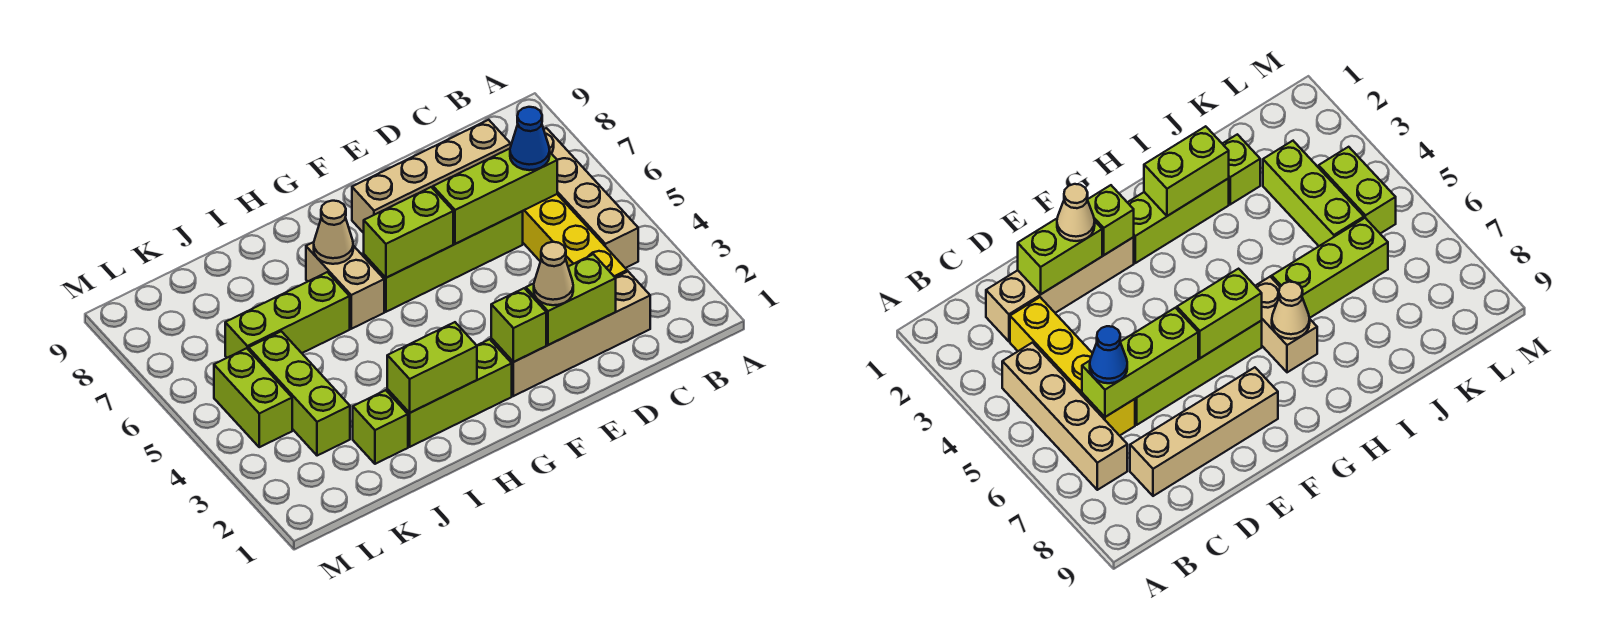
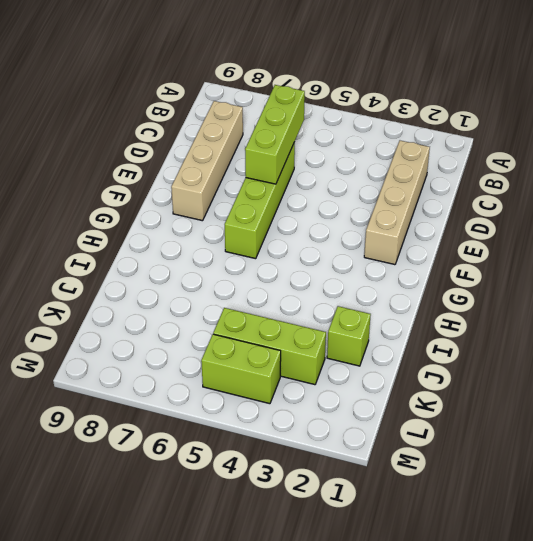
none -> tan brick B4:B7 level 1
none -> yellow brick C3:C6 level 1
none -> lime brick G2:I2 level 1

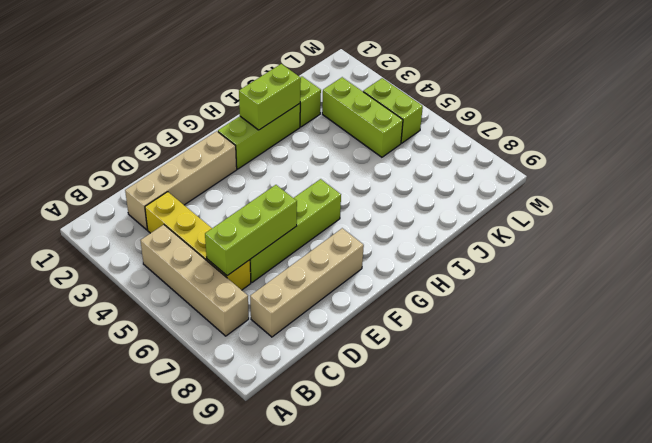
none -> tan brick H6:H7 level 1
none -> lime brick I6:K6 level 1
none -> lime brick D2:E2 level 2

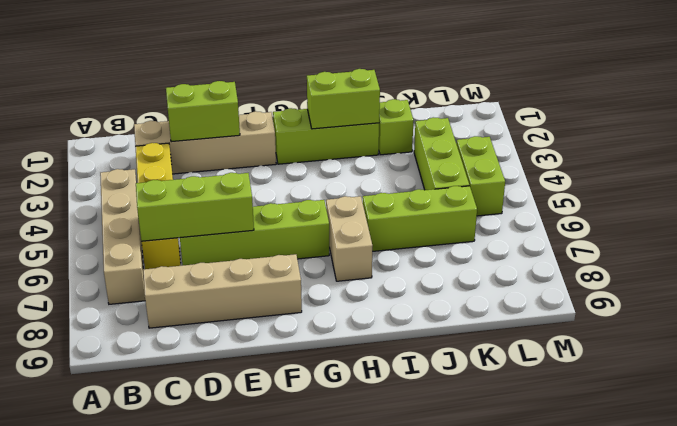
none -> lime brick F2 level 2
none -> lime brick F6:G6 level 2
none -> tan cone H7 level 2

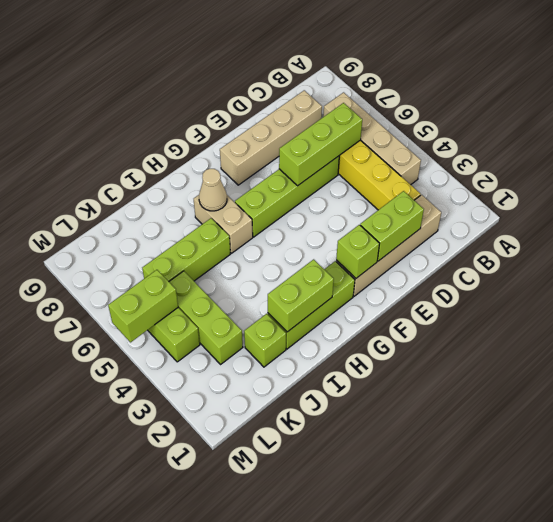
lime brick L5:M5 level 2 -> lime brick F6:G6 level 2
none -> blue cone C6 level 3
none -> tan cone E2 level 3

